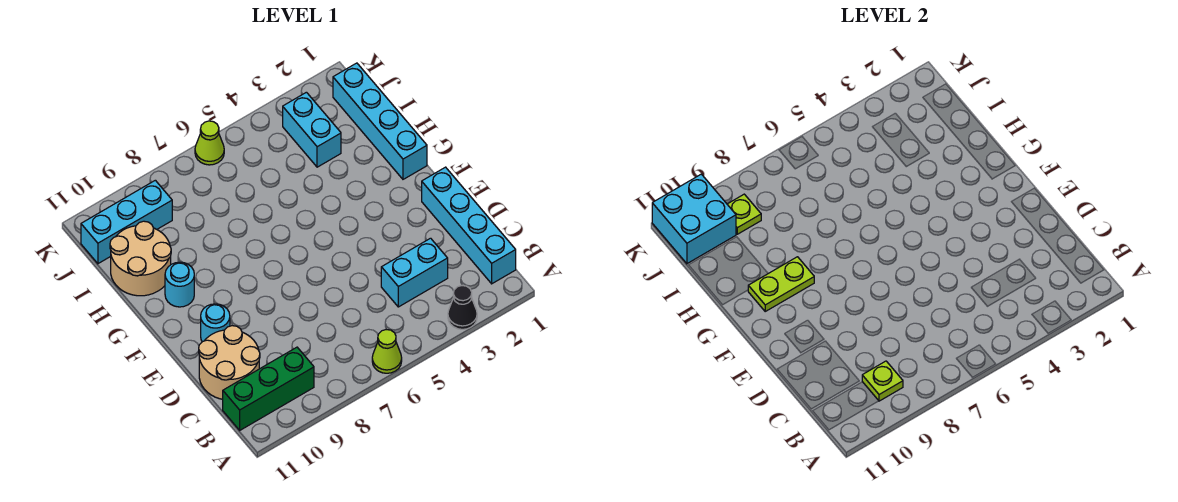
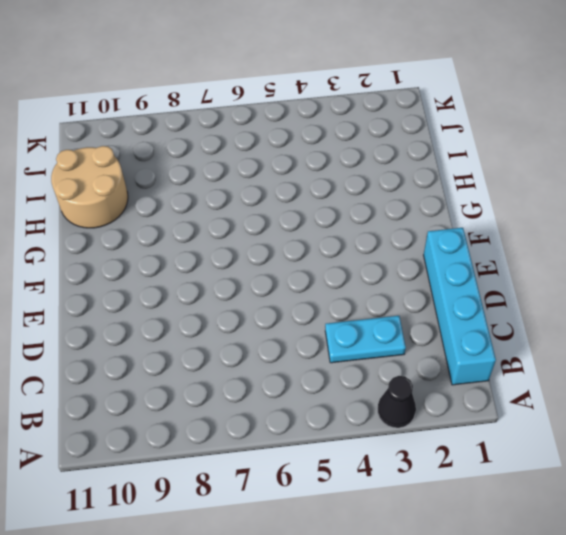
cyan plate C3:C4 level 1 -> cyan brick C3:C4 level 1
none -> lime cone A6 level 1
none -> green brick B9:B11 level 1
none -> tan round brick C10:D11 level 1

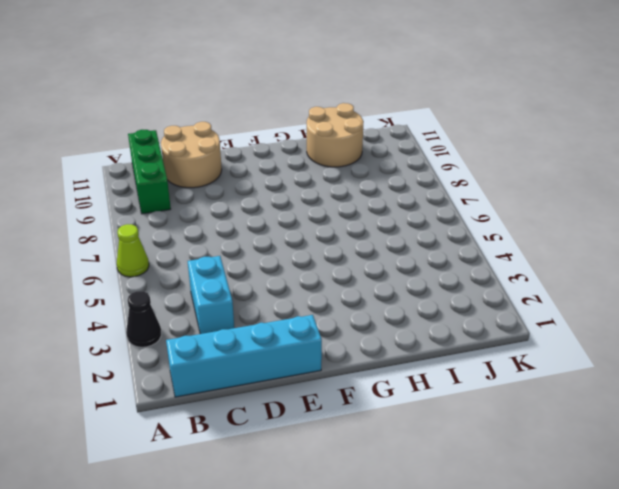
none -> cyan round brick E10 level 1
none -> cyan brick G1:J1 level 1
none -> cyan round brick G10 level 1

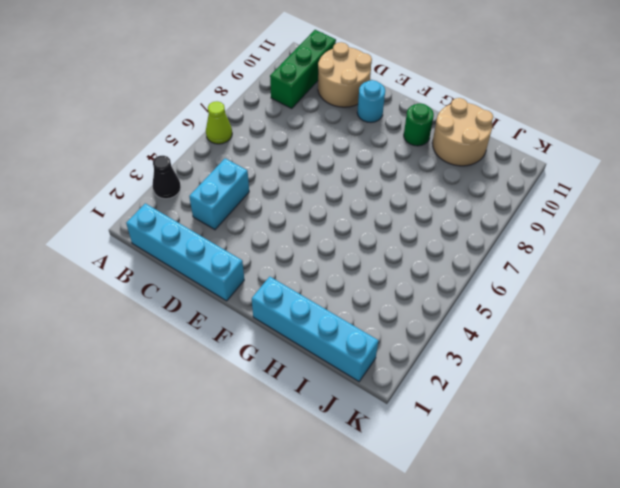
green round brick G10 level 1 -> cyan round brick G10 level 1
none -> cyan brick I3:J3 level 1
none -> cyan brick J9:J11 level 1
none -> lime cone K6 level 1

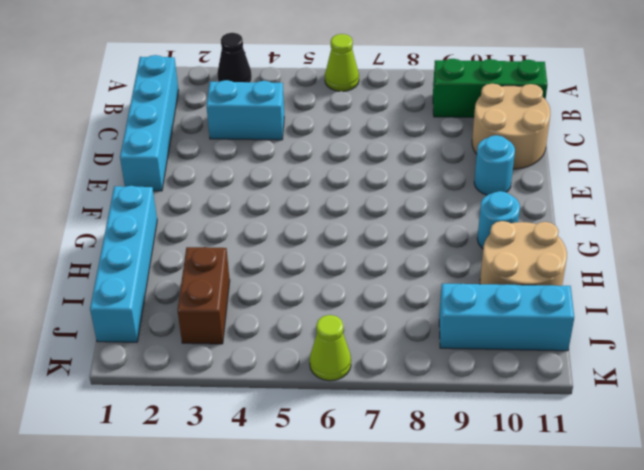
brown brick I3:J3 level 1 -> cyan brick I3:J3 level 1
none -> lime plate B9 level 2
none -> lime plate G9:G10 level 2
none -> lime plate J9 level 2

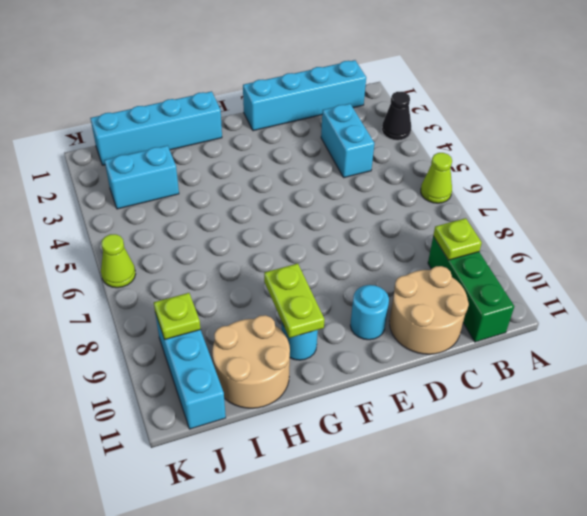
none -> cyan brick J10:K11 level 2

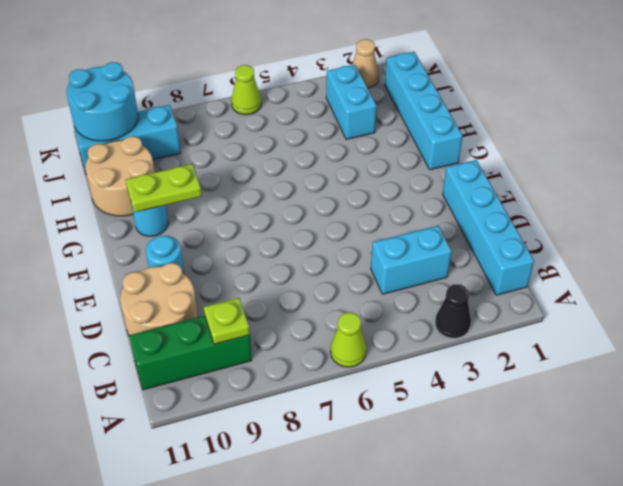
cyan round brick J10:K11 level 2 -> cyan brick J10:K11 level 2
tan cone K2 level 1 -> none
none -> lime plate J9 level 2

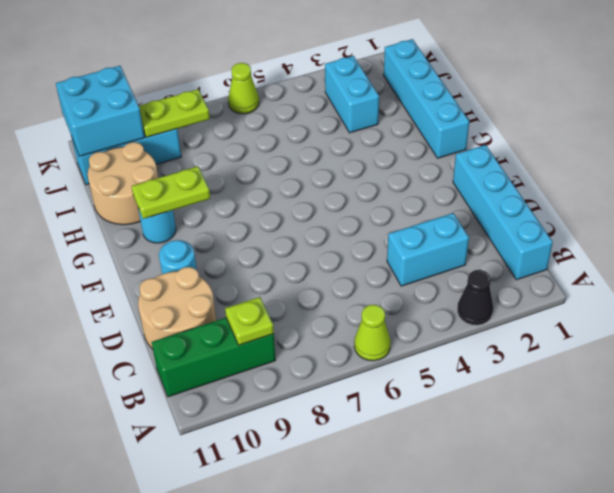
lime plate J8:J9 level 2 -> lime plate J9 level 2

